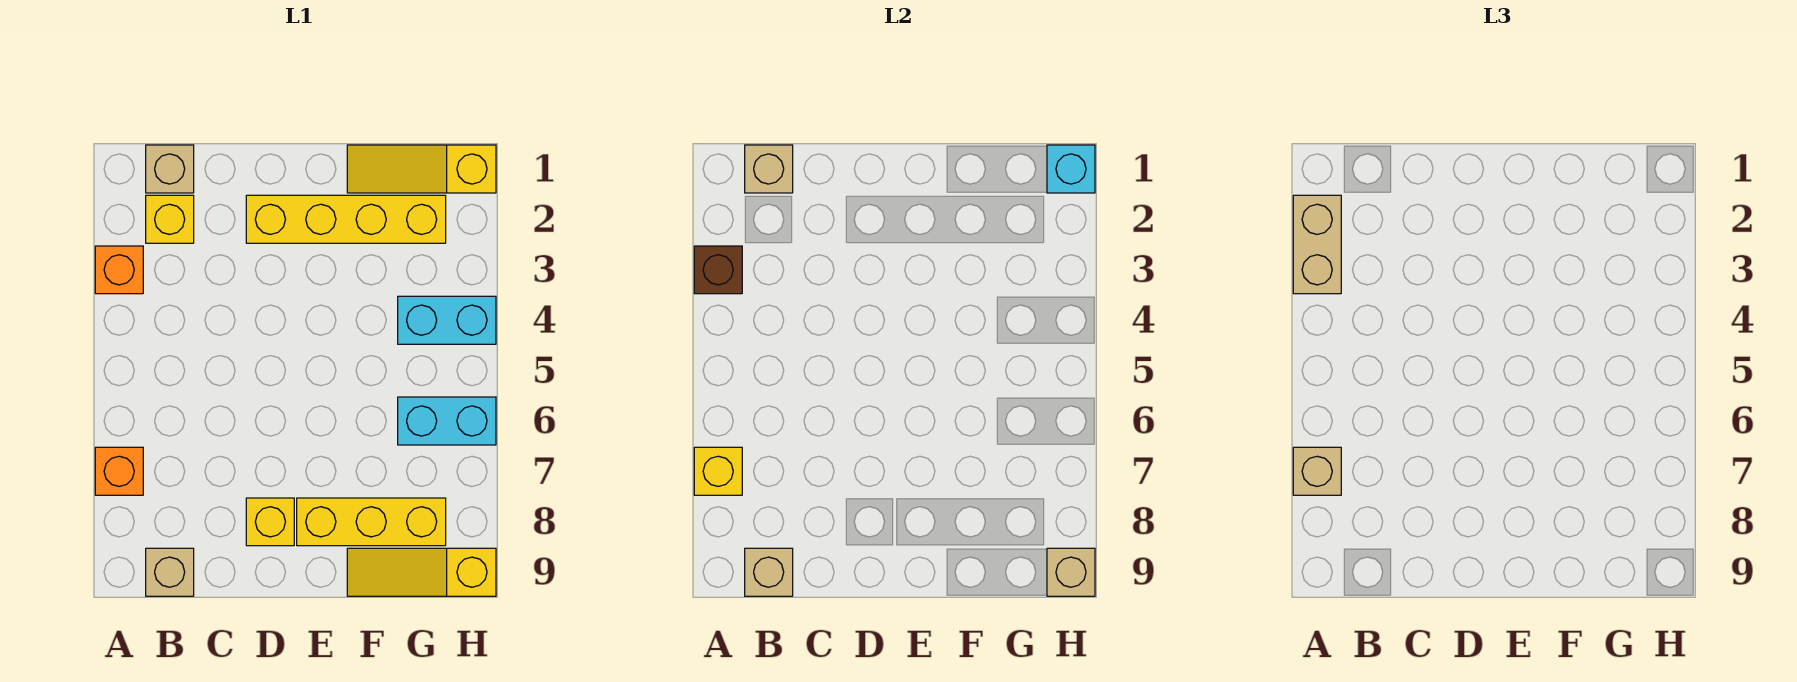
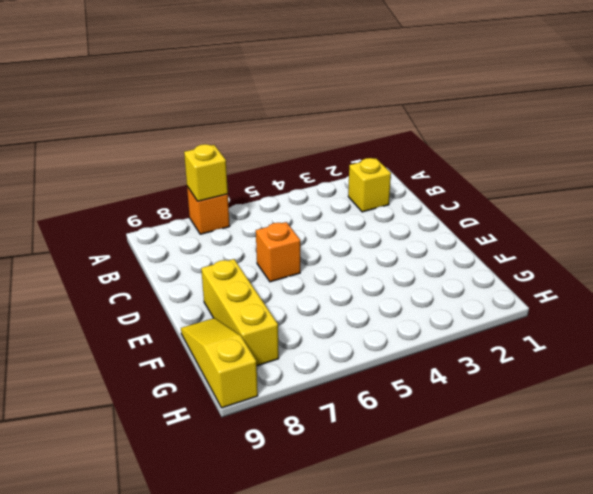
orange brick D6 level 1 -> orange brick A3 level 1
none -> tan brick B1 level 1
none -> tan brick B9 level 1
none -> yellow brick D2:G2 level 1

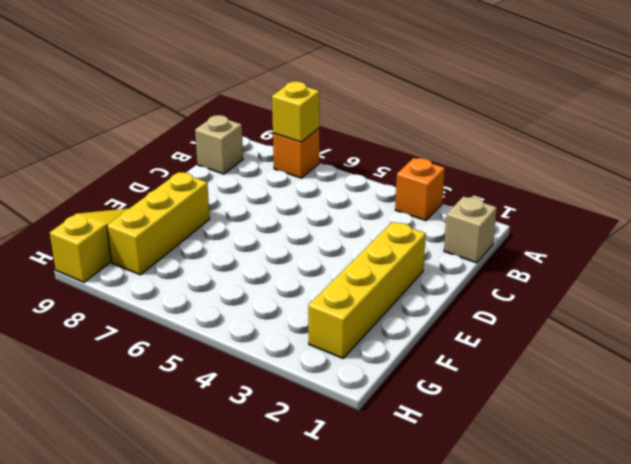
none -> yellow brick B2 level 1
none -> yellow brick D8 level 1
none -> yellow slope F1:H1 level 1 top H

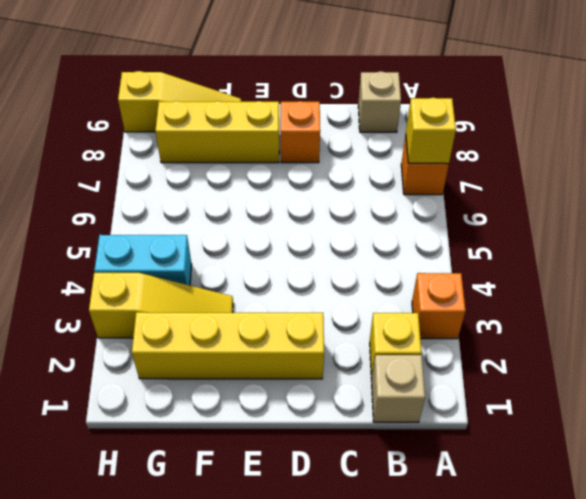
orange brick D8 level 1 -> yellow brick D8 level 1
yellow slope F3:H3 level 1 top H -> yellow slope F1:H1 level 1 top H
none -> cyan brick G6:H6 level 1
none -> brown brick A3 level 2
none -> tan brick B1 level 2

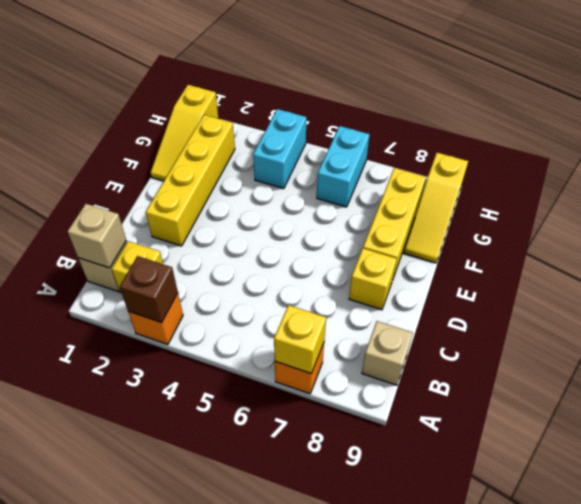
none -> tan brick B9 level 2
none -> cyan brick H1 level 2
none -> tan brick H9 level 2

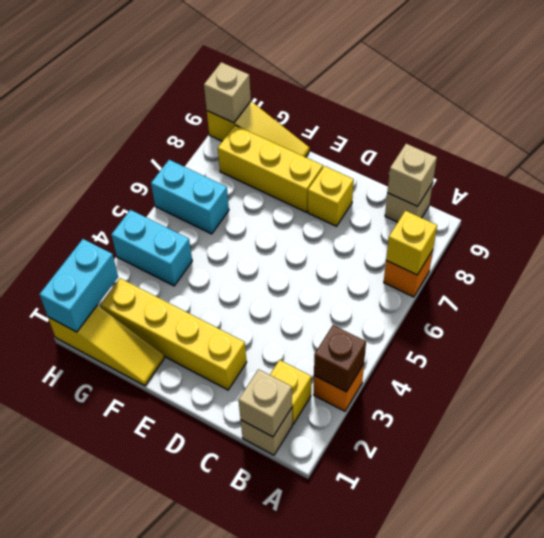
cyan brick H1:H2 level 2 -> cyan brick H1 level 2
none -> tan brick A2:A3 level 3
none -> tan brick A7 level 3

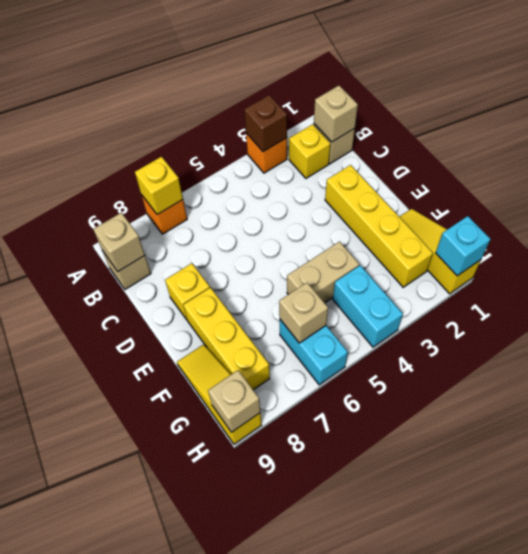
tan brick F4:F5 level 1 -> tan brick A2:A3 level 3
tan brick G6 level 2 -> tan brick A7 level 3

